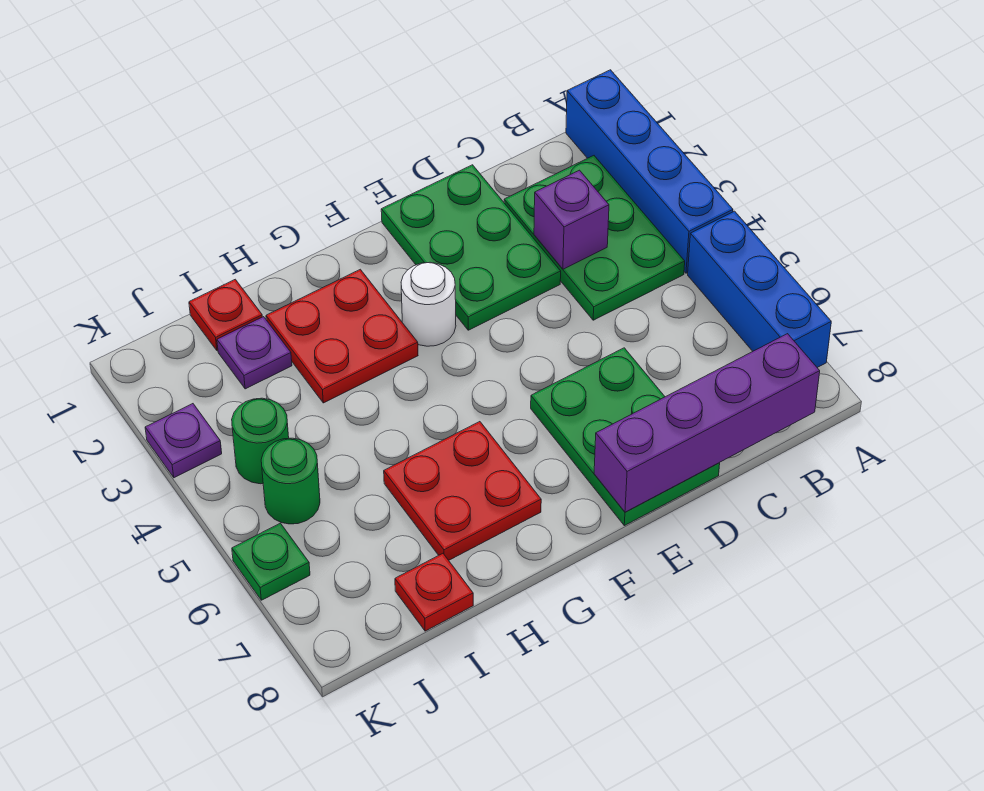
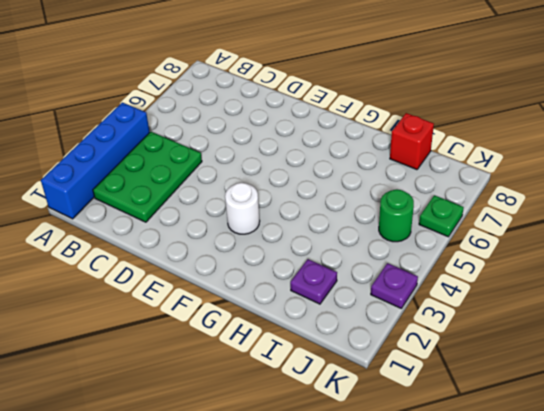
red brick I8 level 1 -> red plate I8 level 1
none -> blue brick A5:A7 level 1
none -> green plate D1:E3 level 1
none -> green plate D6:E8 level 1

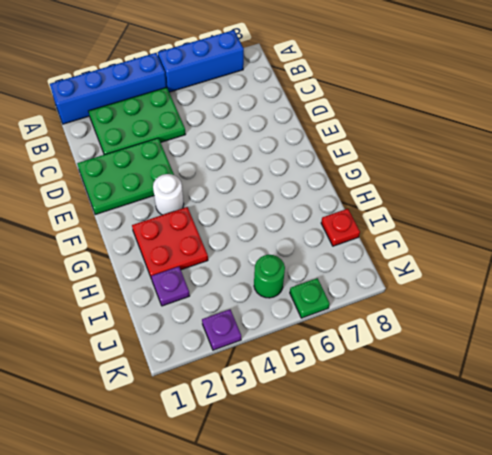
none -> green plate D6:E8 level 1
none -> red plate G6:H7 level 1
none -> red plate I1 level 1

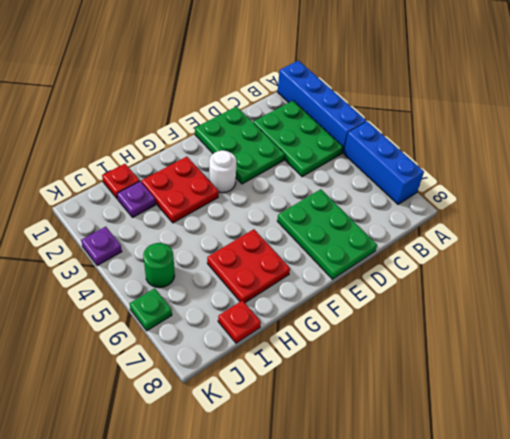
none -> green round brick J4 level 1
none -> purple brick B8:E8 level 2
none -> purple brick C3 level 2

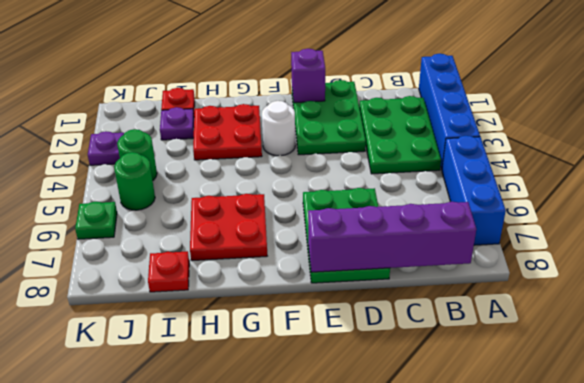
purple brick E1 level 2 -> purple brick C3 level 2

